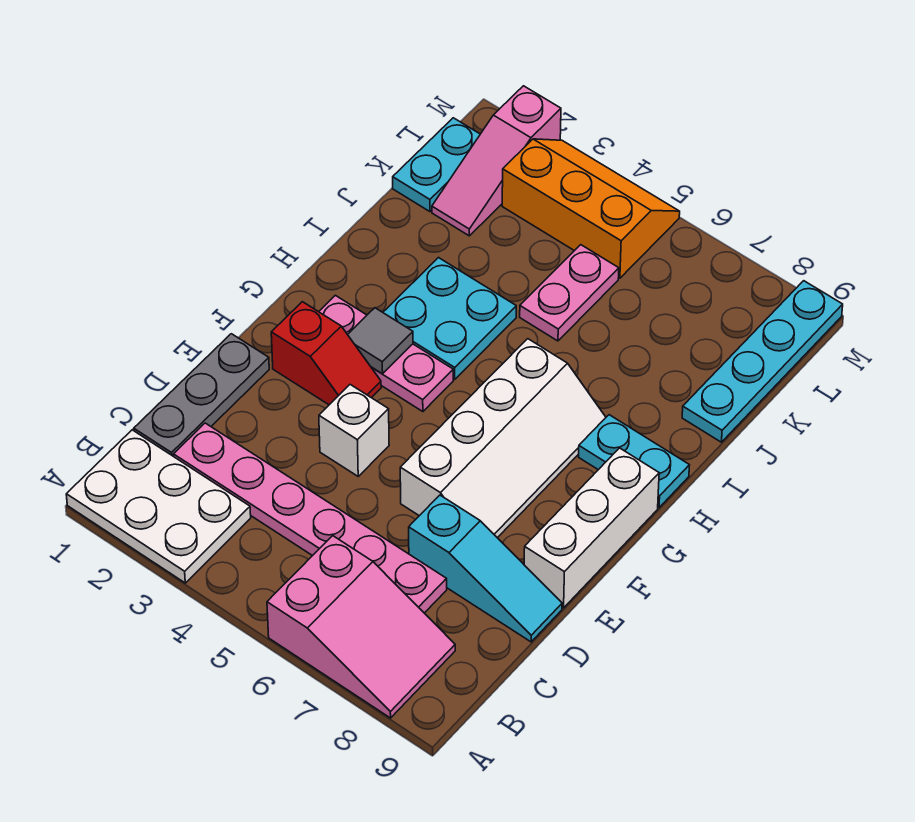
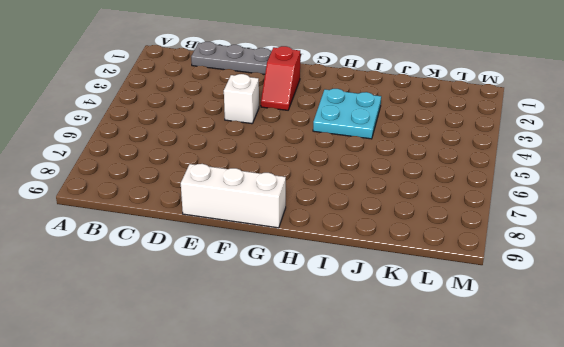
none -> white plate A1:B3 level 1
none -> pink slope A6:B8 level 1 top 6
none -> pink plate C2:C7 level 1

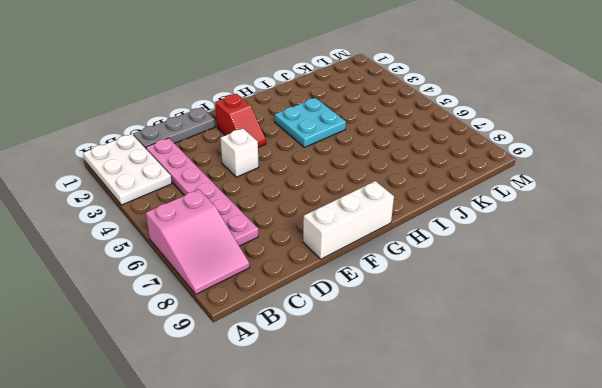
none -> cyan slope D7:D9 level 1 top 7
none -> white slope E6:H7 level 1 top 6
none -> pink plate G2:G4 level 1

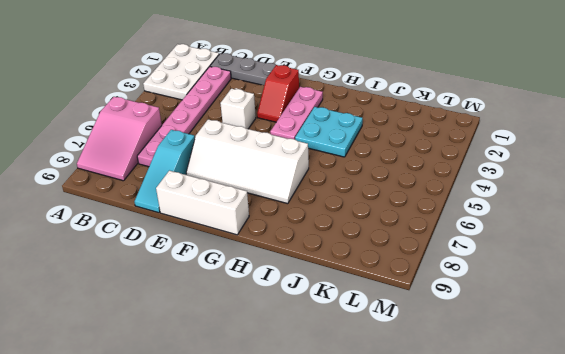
none -> cyan plate H8:H9 level 1
none -> pink plate J5:K5 level 1
none -> cyan plate J9:M9 level 1

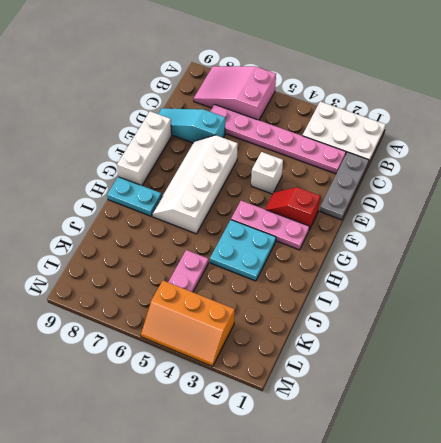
none -> cyan plate J9:M9 level 1
none -> cyan plate K1:L1 level 1
none -> pink slope K2:M2 level 1 top M

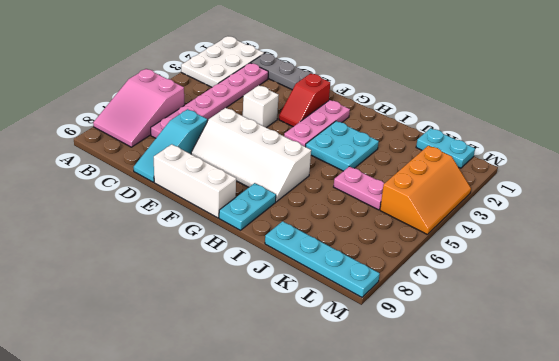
none -> pink slope K2:M2 level 1 top M
none -> grey tile G3 level 2

